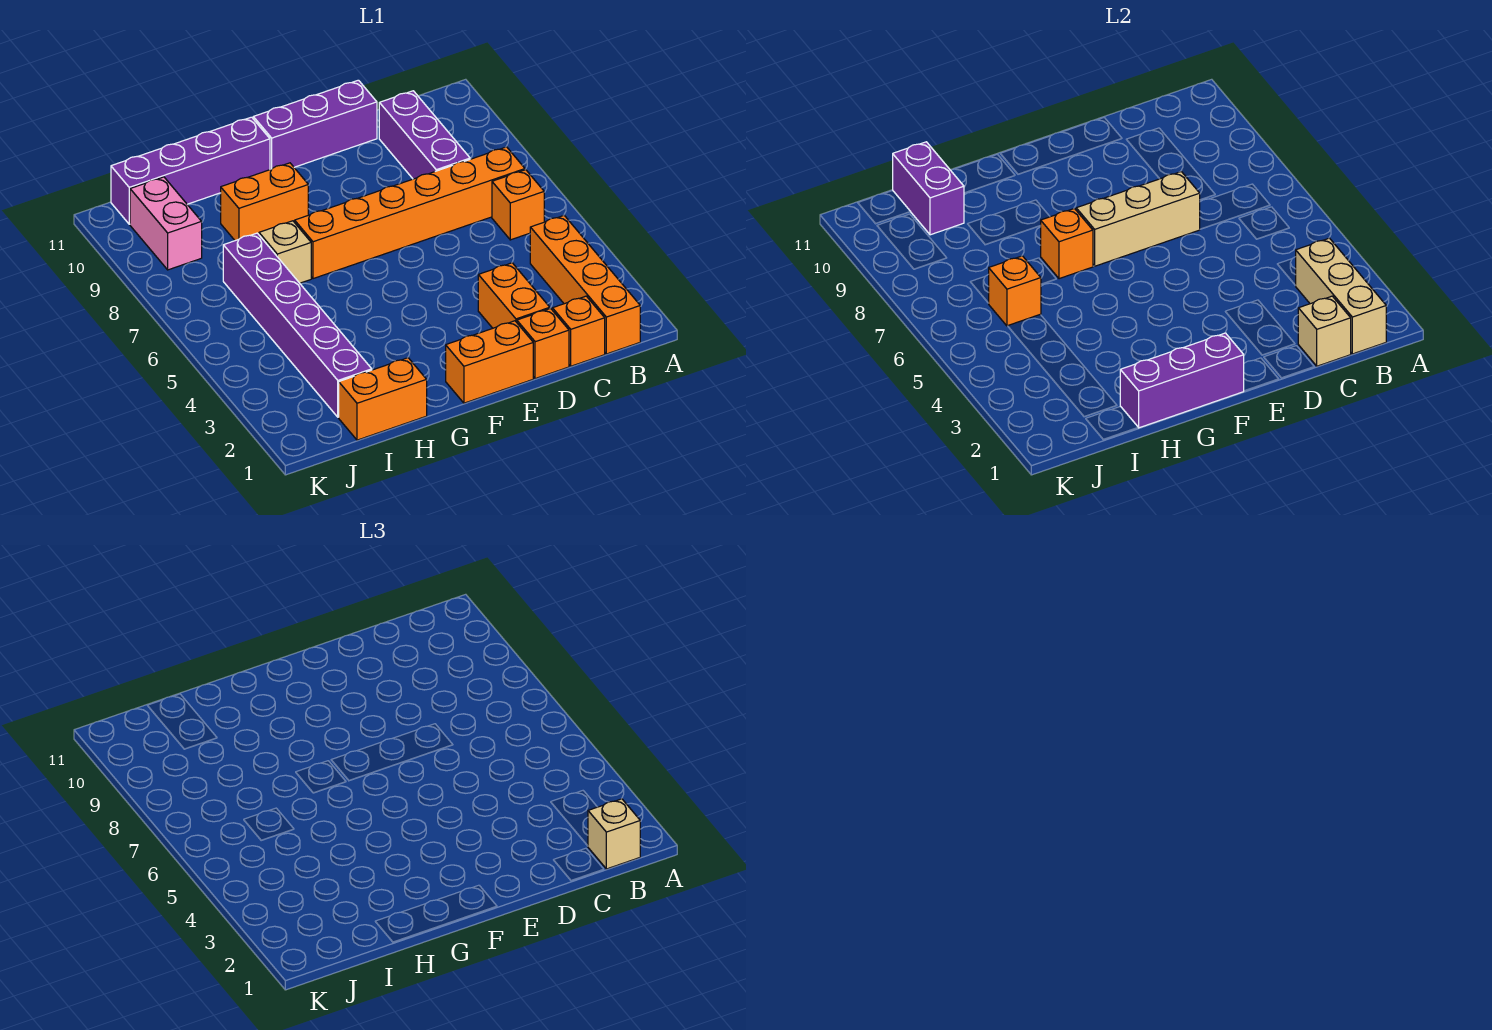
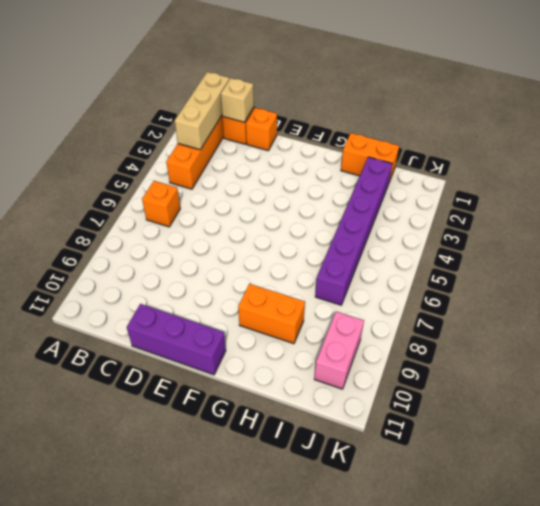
none -> orange brick B7:G7 level 1
none -> purple brick C8:C10 level 1
none -> orange brick D2:D3 level 1

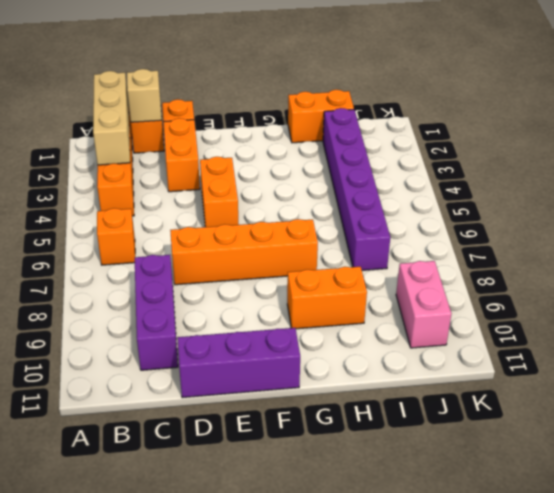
orange brick D7:G7 level 1 -> orange brick B7:G7 level 1
orange brick E4:E5 level 1 -> orange brick E1:F1 level 1
none -> purple brick G11:J11 level 1
none -> tan brick H7 level 1
none -> tan brick D7:F7 level 2

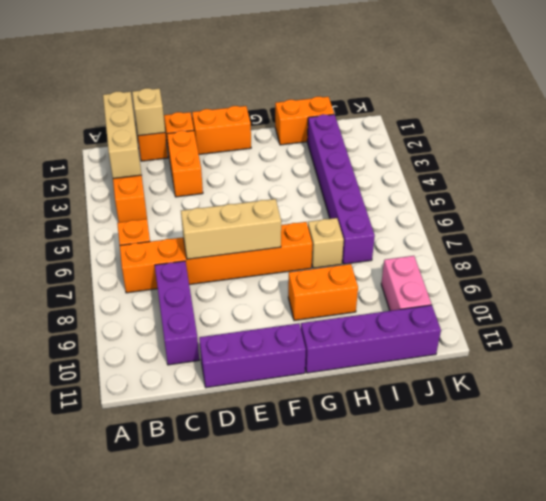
none -> purple brick F1:H1 level 2
none -> orange brick G7 level 2
none -> orange brick I6 level 2

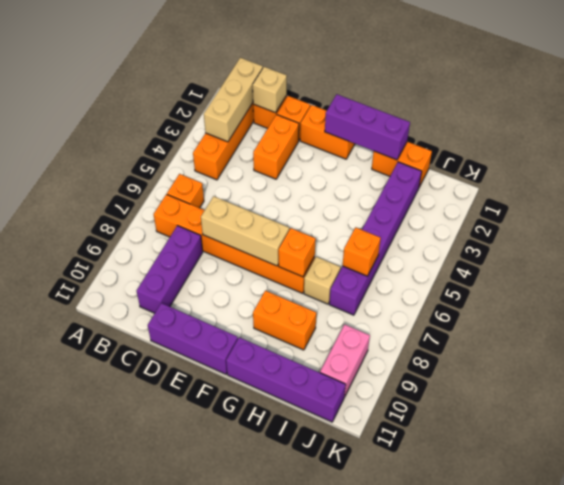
none -> purple brick I10:I11 level 2
none -> tan brick B1 level 3

